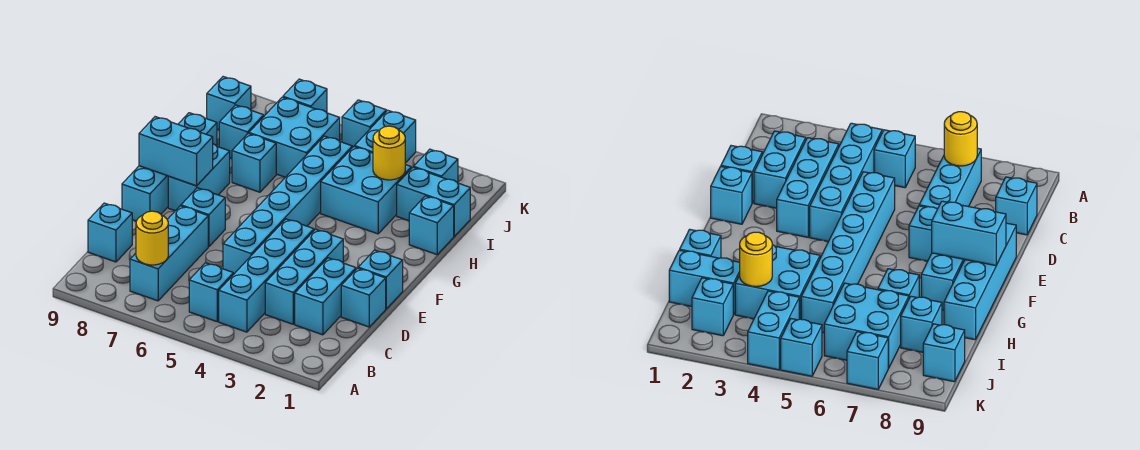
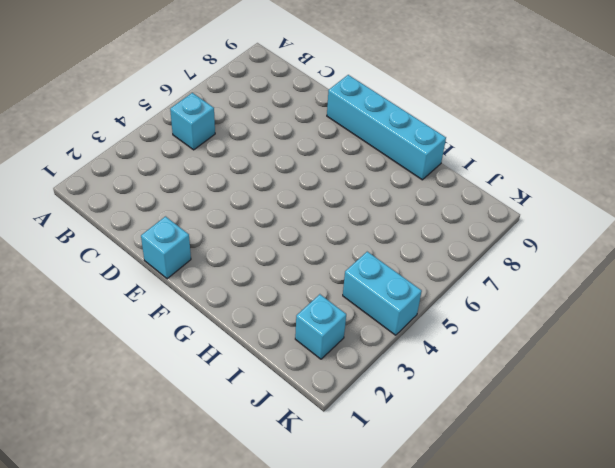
none -> cyan brick B4:E4 level 1
none -> cyan brick B7:D7 level 1
none -> cyan brick C2:D2 level 1

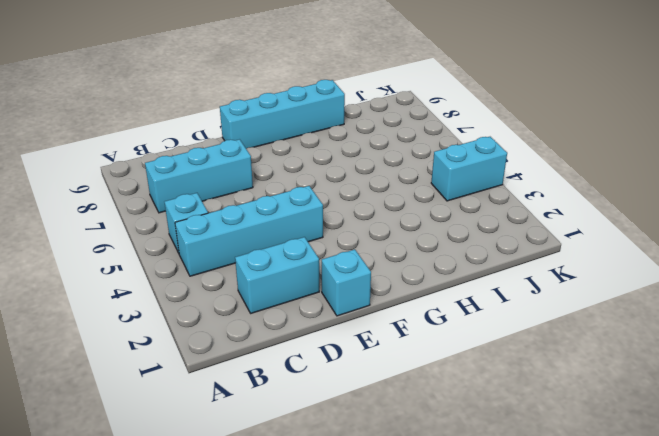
none -> cyan brick C3:E3 level 1
none -> cyan brick C9 level 1
none -> cyan brick D1 level 1

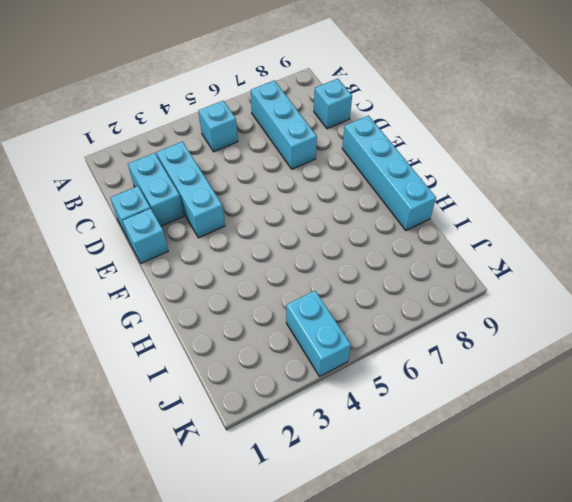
none -> cyan brick B4:E4 level 1
none -> cyan brick D5:I5 level 1
none -> cyan brick E7 level 1

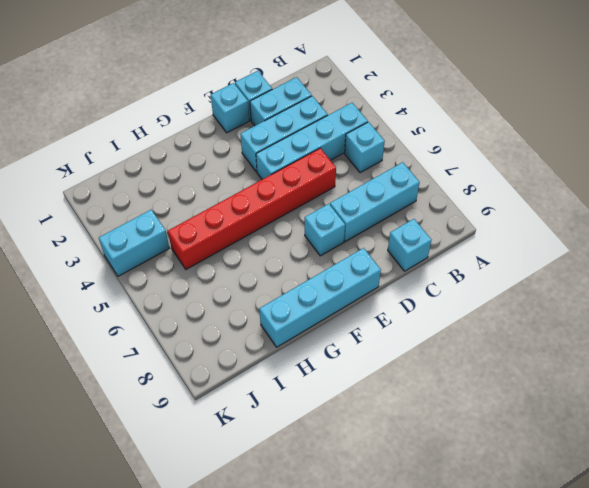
red brick D5:I5 level 1 -> cyan brick D5:I5 level 1
none -> cyan brick F8:G8 level 1
none -> cyan brick H1 level 1
none -> cyan brick H3:I4 level 1

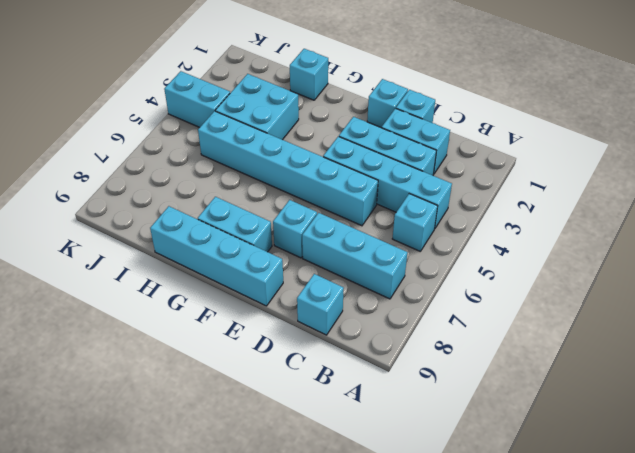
none -> cyan brick H7 level 1
none -> cyan brick I1:I2 level 1
none -> cyan brick I6:J7 level 1

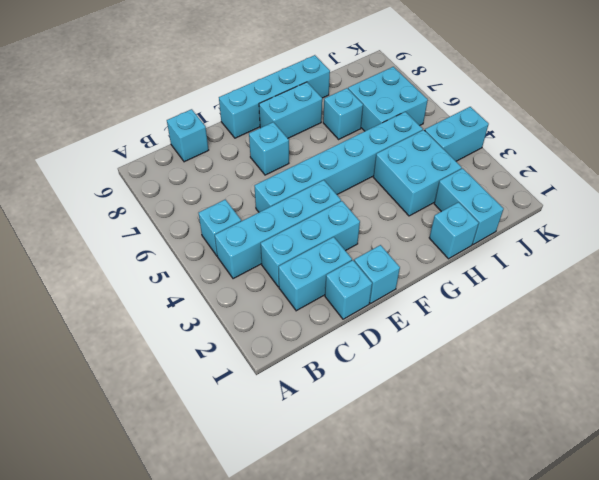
none -> cyan brick B7:D7 level 1
none -> cyan brick I8 level 1
none -> cyan brick J2 level 1

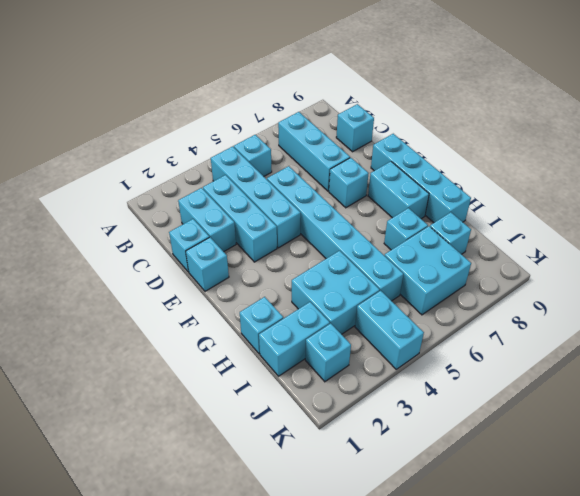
none -> cyan brick J9 level 1
none -> cyan brick K5 level 1
none -> cyan brick K7 level 1

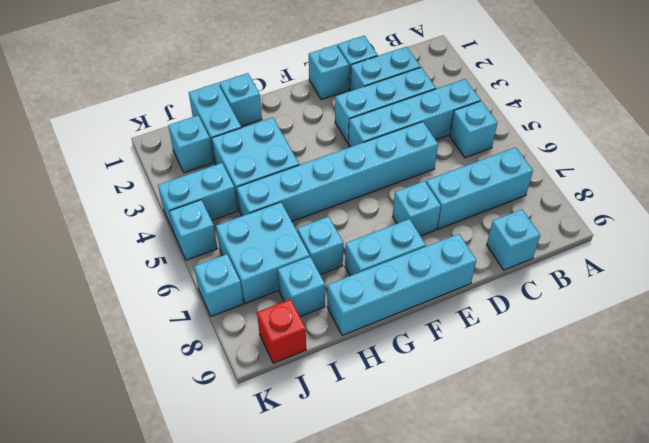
red brick J9 level 1 -> cyan brick J9 level 1
none -> yellow round brick B7 level 2
none -> cyan brick F8:F9 level 2
none -> yellow round brick I3 level 2

